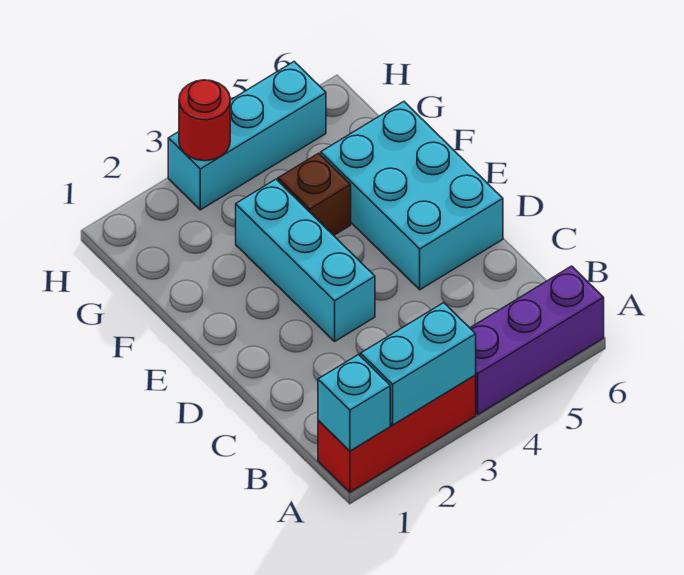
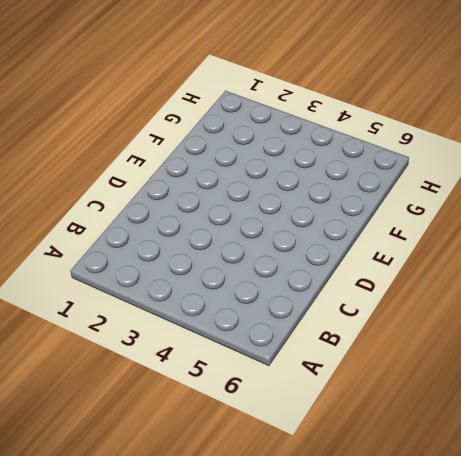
none -> red brick A1:A3 level 1
none -> purple brick A4:A6 level 1

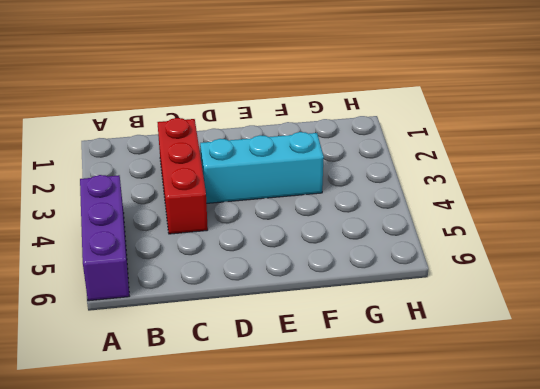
red brick C2:C4 level 1 -> red brick A1:A3 level 1
none -> cyan brick D5:F6 level 1
none -> brown brick F4 level 1

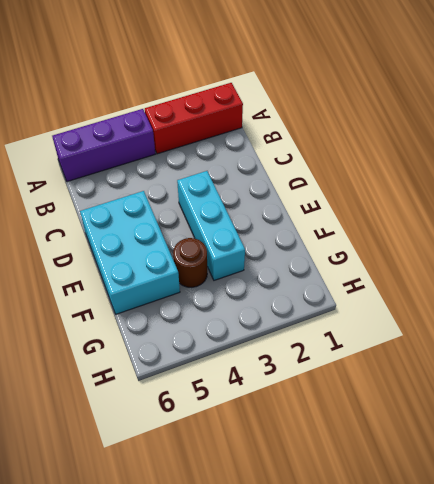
brown round brick F4 level 1 -> brown brick F4 level 1
none -> cyan brick H3:H5 level 1
none -> cyan brick A1 level 2

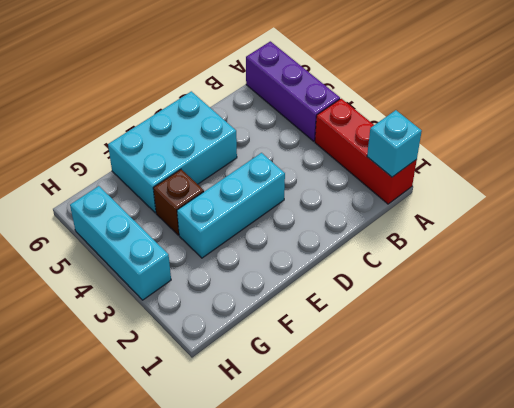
none -> cyan brick A2:A3 level 2
none -> red round brick H3 level 2

